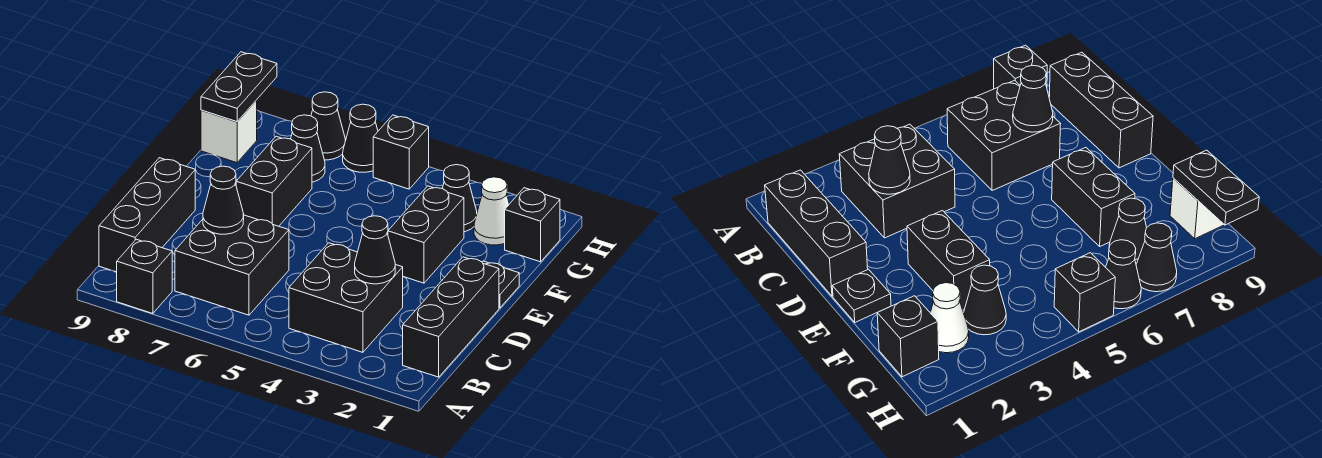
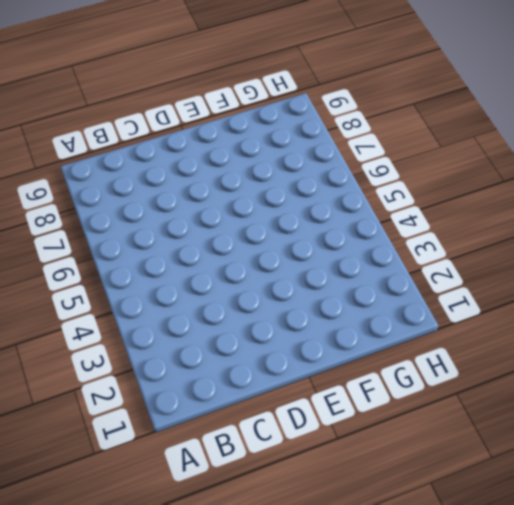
none -> black brick A8 level 1
none -> black brick B1:D1 level 1
none -> black brick B3:C4 level 1

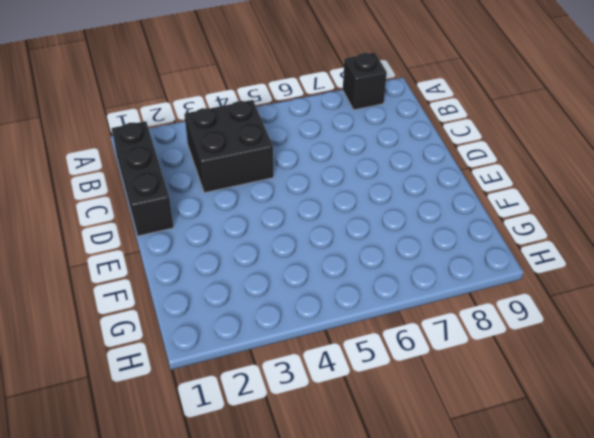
none -> black brick B6:C7 level 1
none -> black brick B9:D9 level 1
none -> black plate E1 level 1

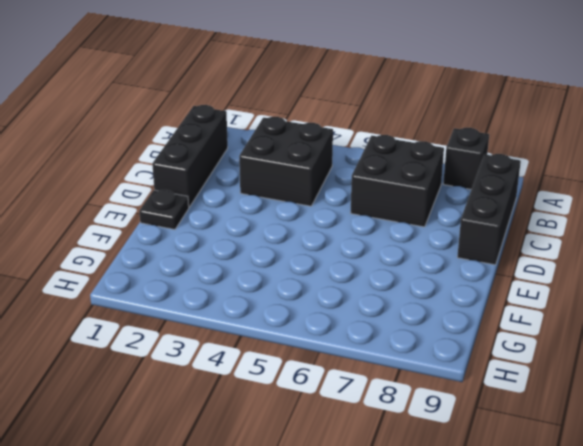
none -> black brick E3:F3 level 1
none -> black brick E7:F7 level 1
none -> black brick G1 level 1

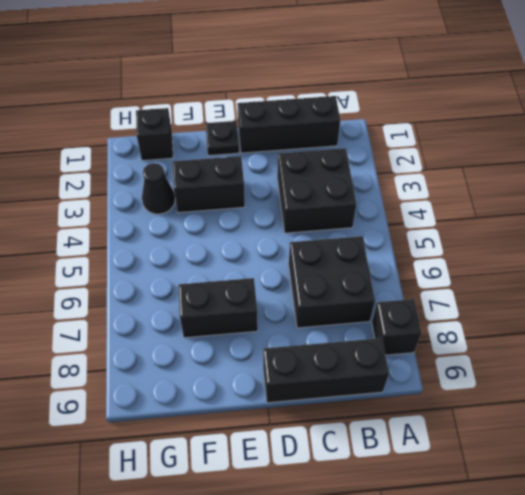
none -> white cone G2 level 1
none -> black cone G7 level 1
none -> white brick G9 level 1

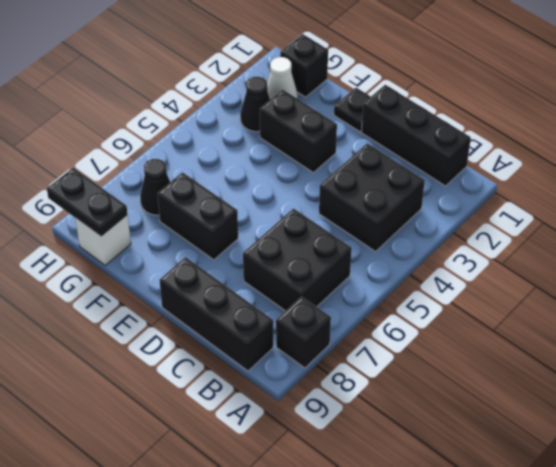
none -> black brick H5 level 1
none -> black cone H6 level 1
none -> black cone H7 level 1

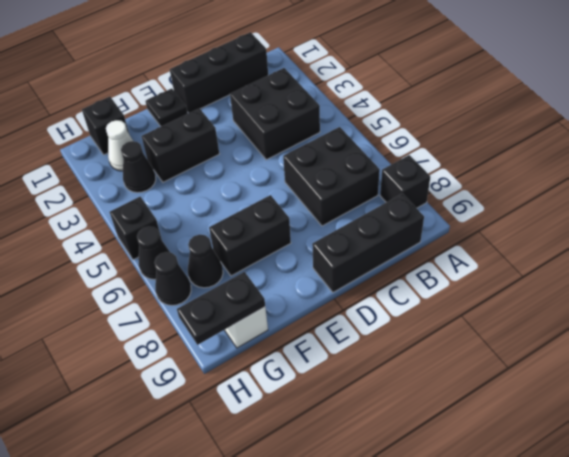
none -> black cone C3 level 2
none -> black cone C7 level 2

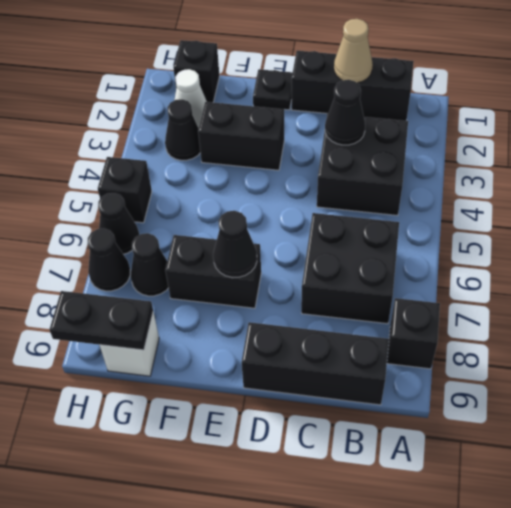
tan cone C1 level 2 -> none
black cone E7 level 2 -> black cone C7 level 2

